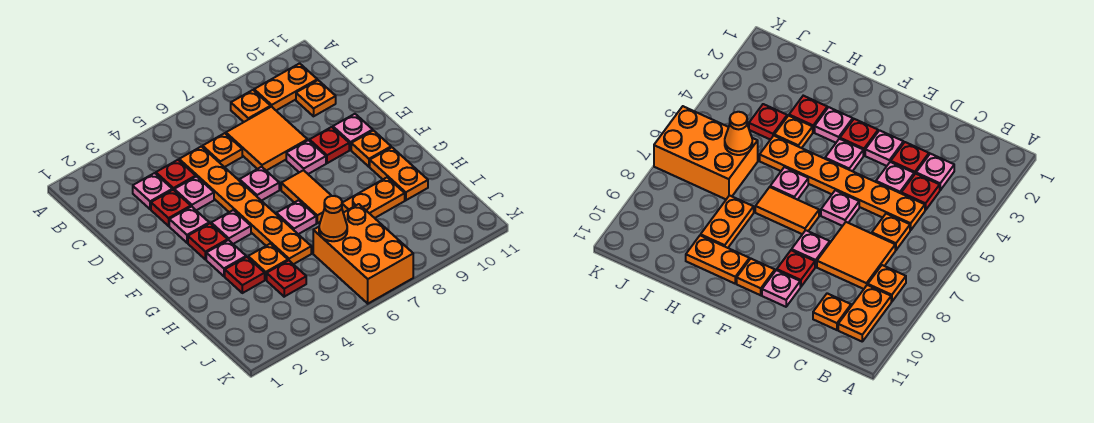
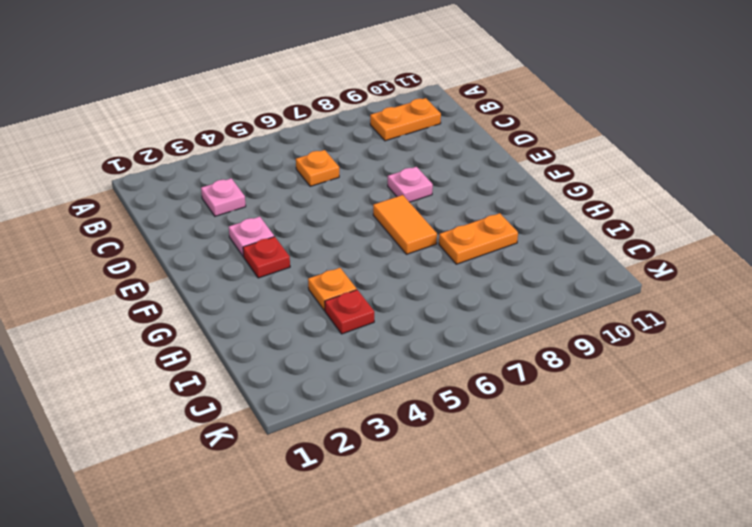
none -> orange plate B8 level 1
none -> red plate C4 level 1
none -> orange plate C5:H5 level 1

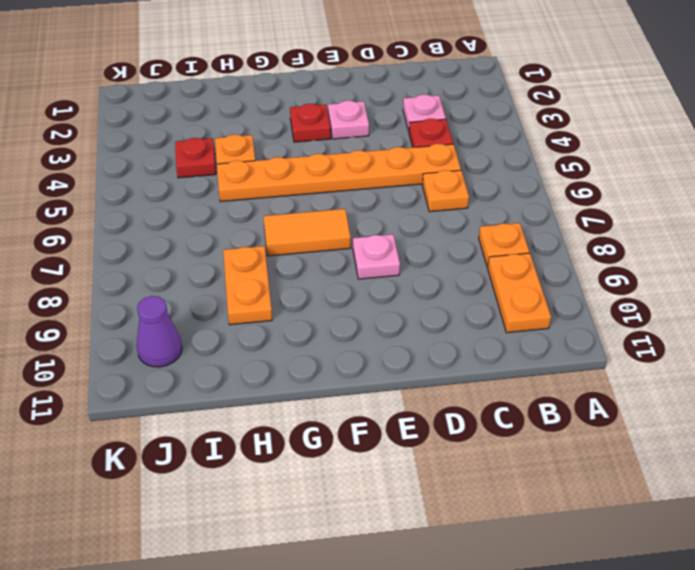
purple cone J10 level 1 -> none
none -> orange tile C7:D8 level 1
none -> orange plate C10 level 1
none -> red plate D3 level 1

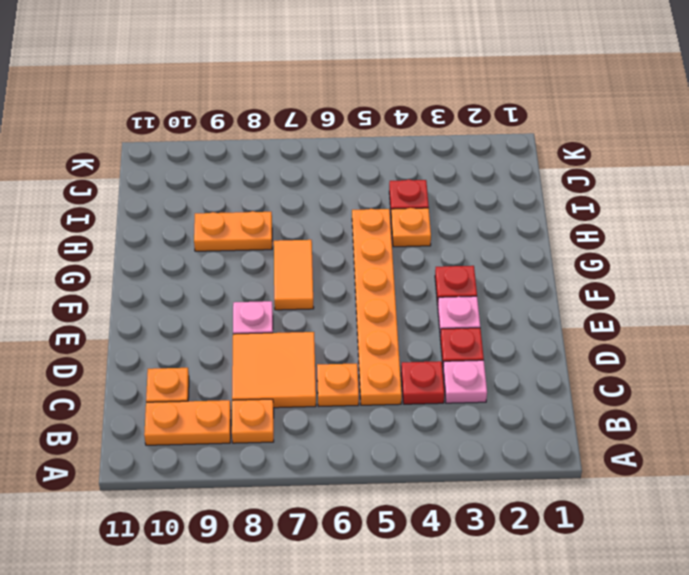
none -> pink plate D4 level 1
none -> pink plate E6 level 1
none -> red plate E9 level 1

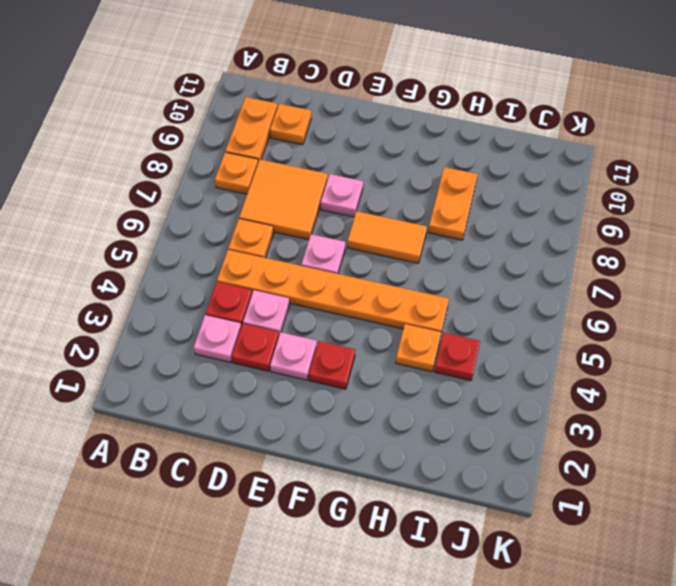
none -> red plate E9 level 1
none -> pink plate E10 level 1
none -> pink plate F4 level 1

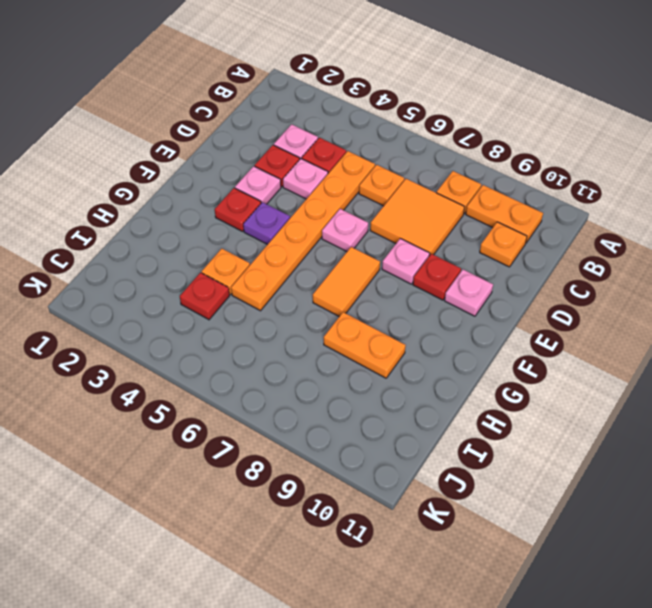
purple plate F4 level 1 -> pink plate F4 level 1
none -> orange plate F10 level 1
none -> pink plate G3 level 1
none -> pink plate G6 level 1

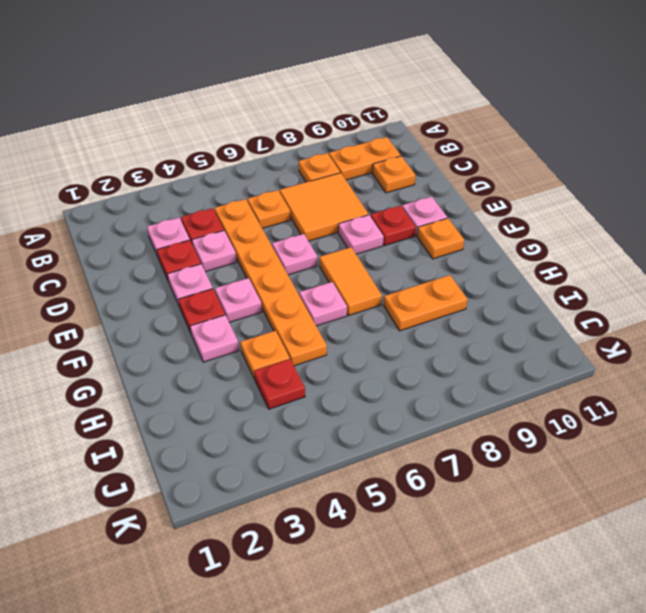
none -> orange plate G10:H10 level 1
none -> red plate H3 level 1
none -> orange brick I6:K7 level 1

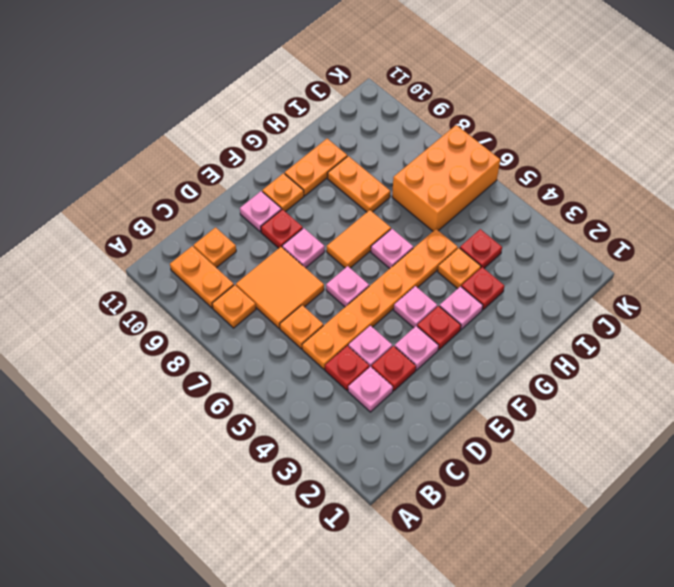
none -> orange cone I6 level 2

